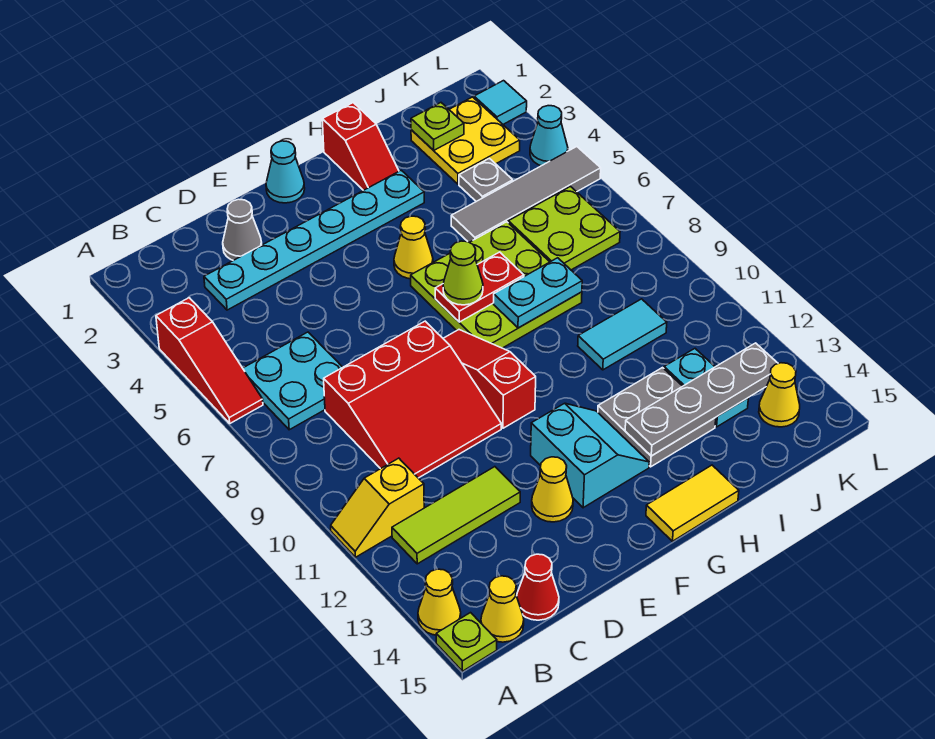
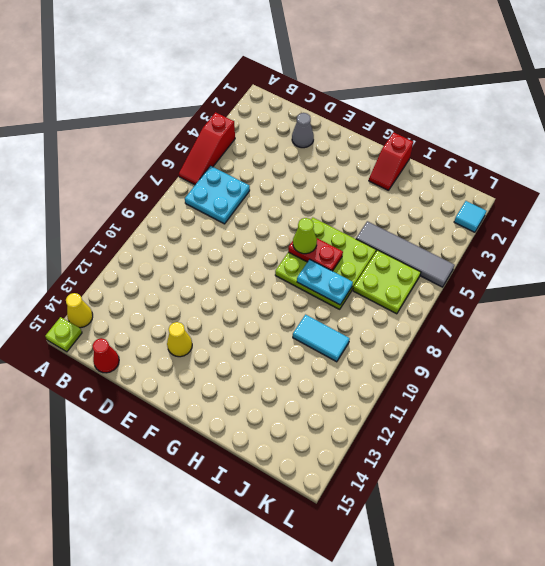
none -> yellow slope A11:B11 level 1 top B
none -> lime tile B12:D12 level 1
none -> yellow cone B15 level 1
none -> cyan plate C3:H3 level 1

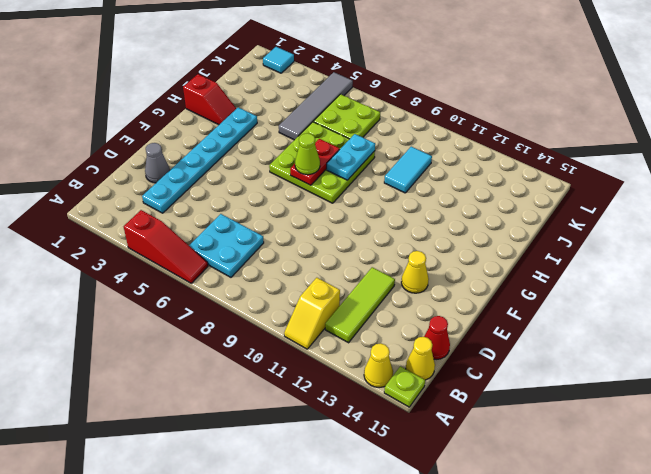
none -> red slope C8:E10 level 1 top 8
none -> cyan cone F1 level 1
none -> red slope F8:F10 level 1 top 10
none -> cyan slope F12:G13 level 1 top F

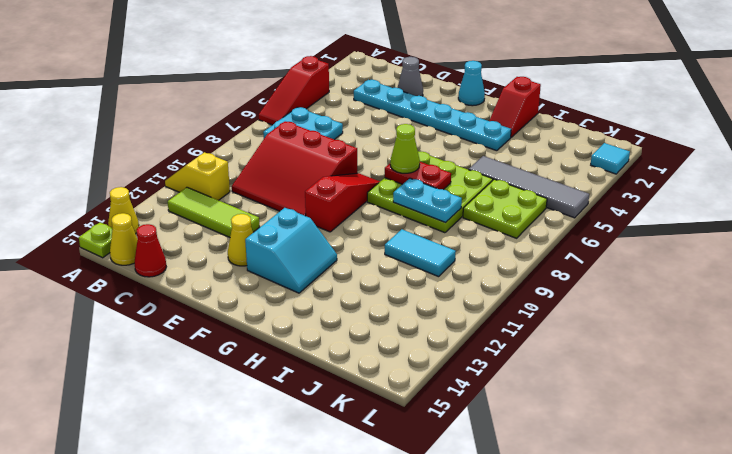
none -> yellow cone G5 level 1
none -> yellow tile G15:H15 level 1
none -> grey plate H12:I13 level 1
none -> yellow plate J2:K3 level 1

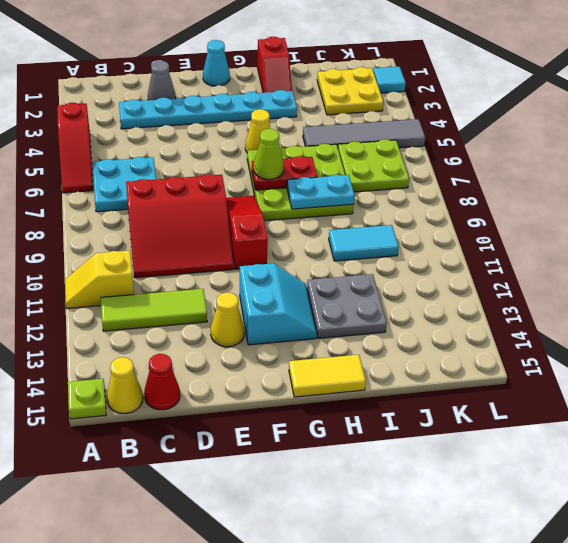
none -> yellow cone A14 level 1
none -> grey plate J4 level 1
none -> cyan plate J12:J13 level 1
none -> yellow cone K14 level 1

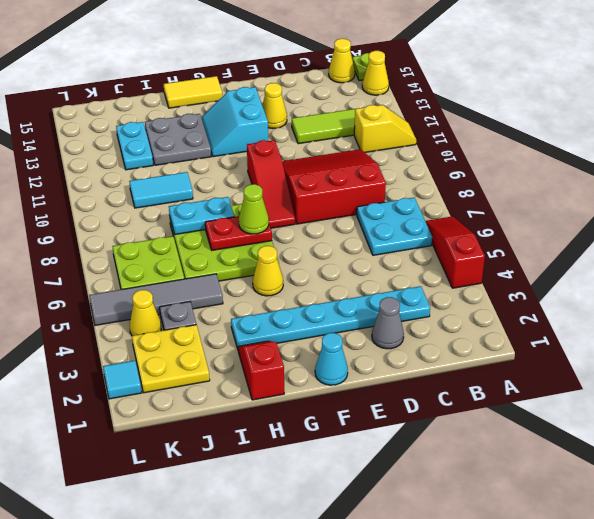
yellow cone K4 level 1 -> yellow cone K14 level 1
none -> red cone C15 level 1
none -> cyan cone L4 level 1
none -> grey plate H13:K13 level 2
none -> lime plate J2 level 2

